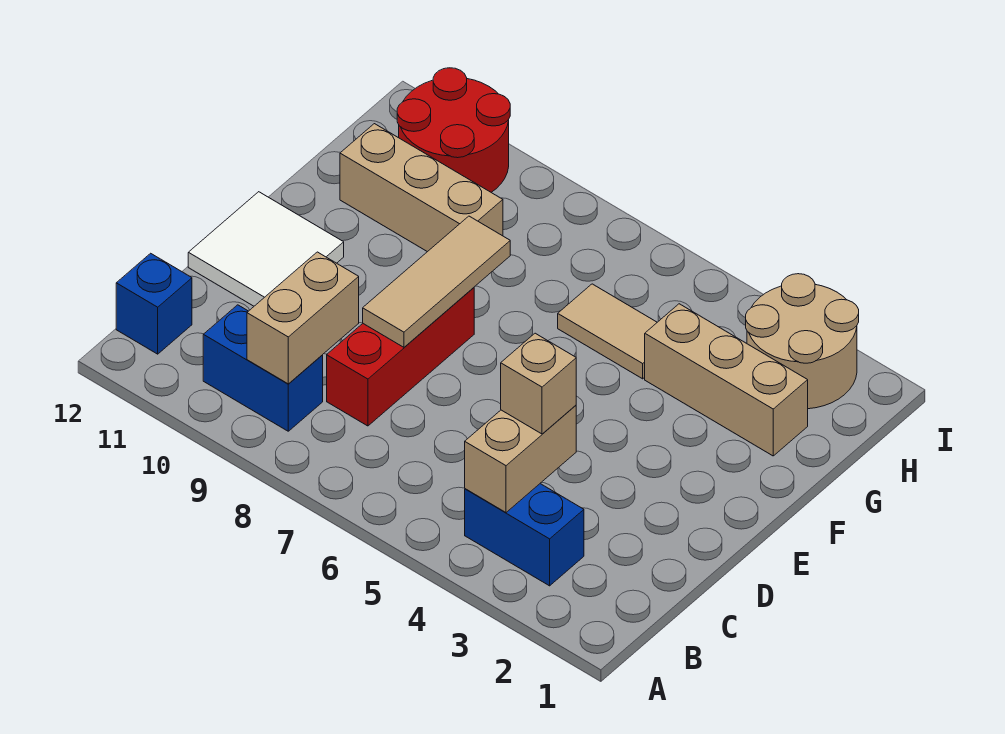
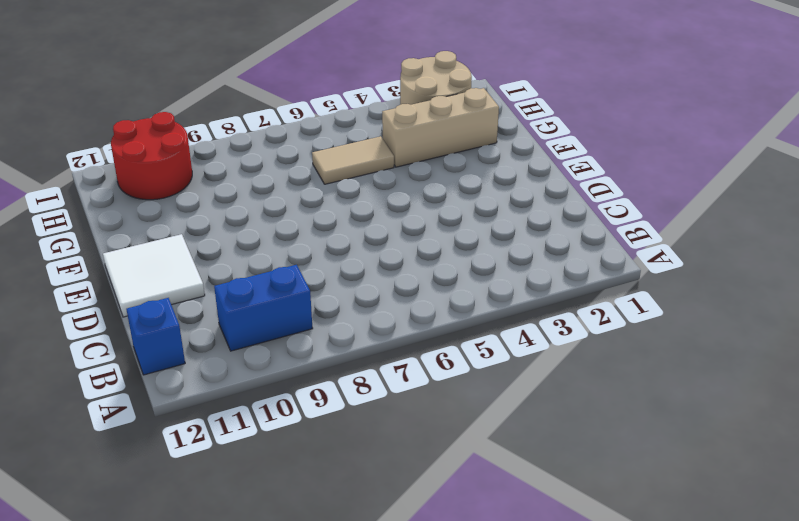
none -> blue brick B3:B4 level 1
none -> red brick C8:E8 level 1
none -> tan brick G9:G11 level 1

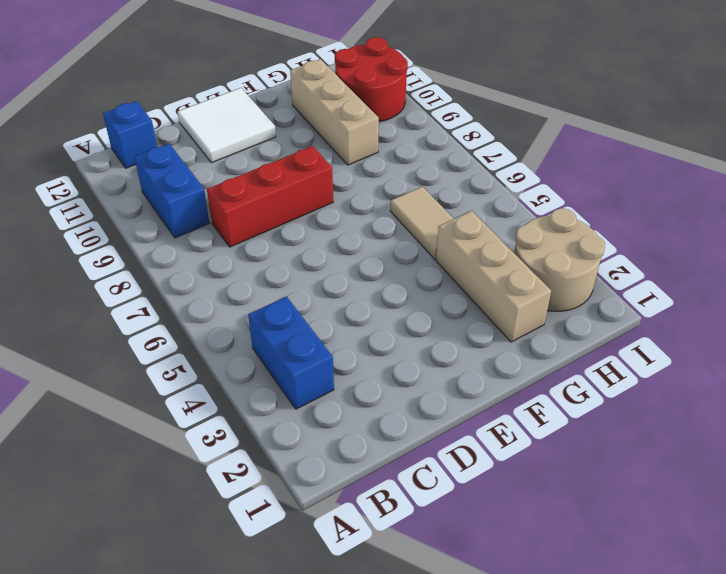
none -> tan brick B4:C4 level 2
none -> tan brick B9:C9 level 2
none -> tan tile D8:F8 level 2

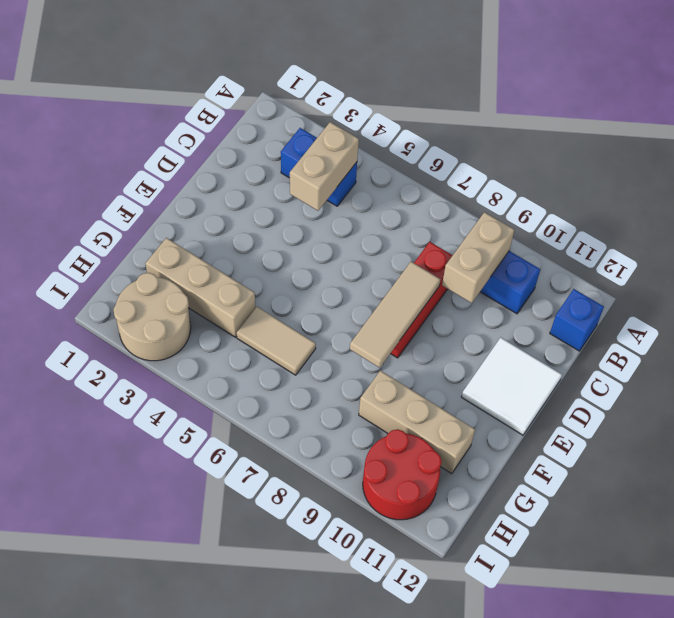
none -> tan brick C4 level 3

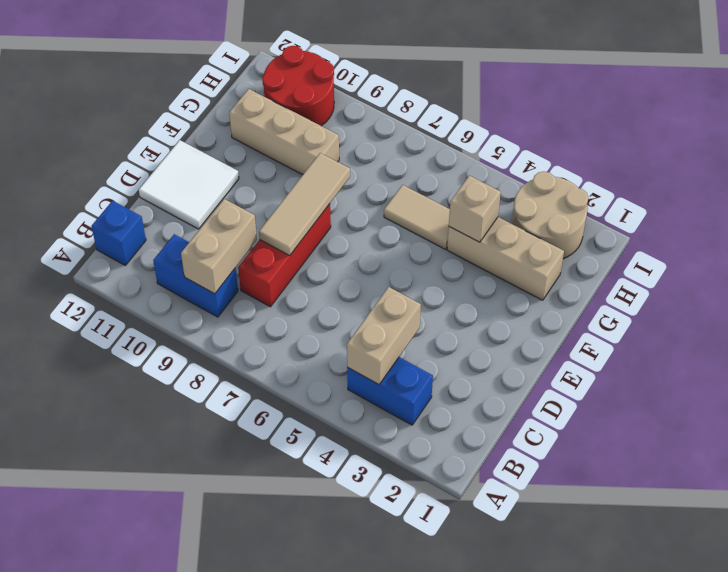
tan brick G4 level 2 -> tan brick C4 level 3

